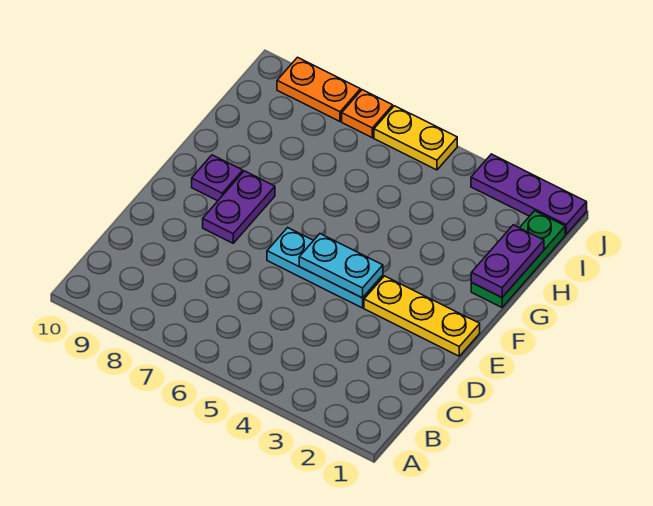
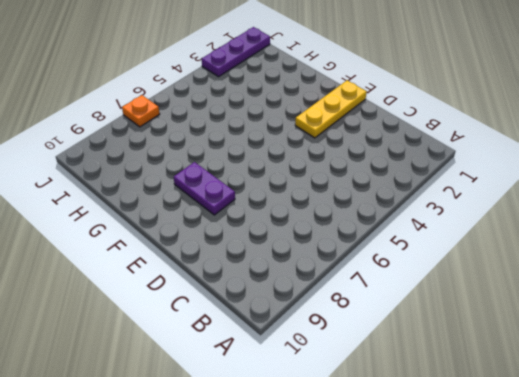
none -> cyan plate E4:E6 level 1
none -> purple plate F9 level 1

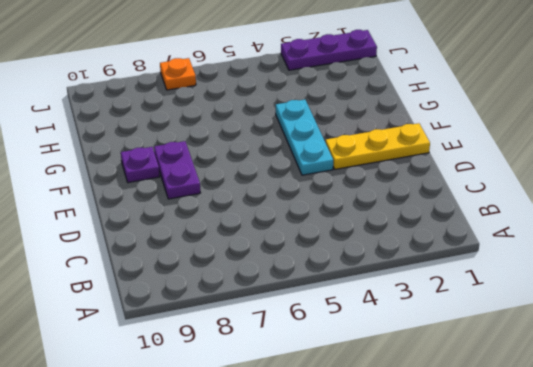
cyan plate E4:G4 level 1 -> cyan plate E4:E6 level 1
none -> green plate G1:I1 level 1
none -> yellow plate J5:J6 level 1

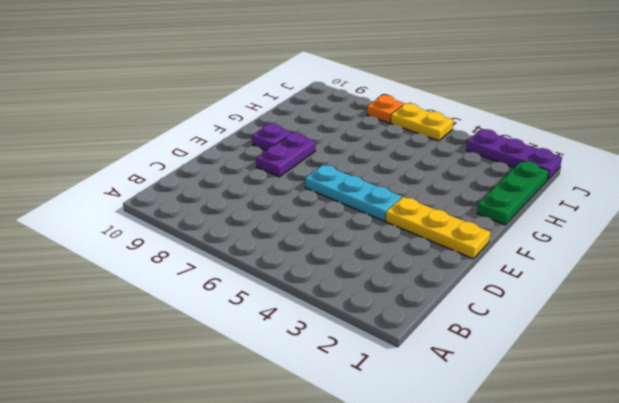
none -> orange plate J8:J9 level 1
none -> cyan plate E4:E5 level 2

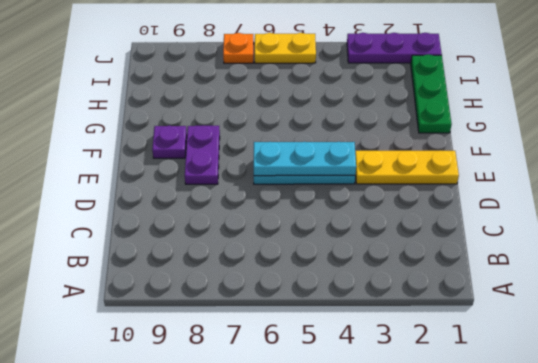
cyan plate E4:E6 level 2 -> cyan plate E4:E5 level 2
none -> orange plate J8:J9 level 1
none -> purple plate G1:H1 level 2

